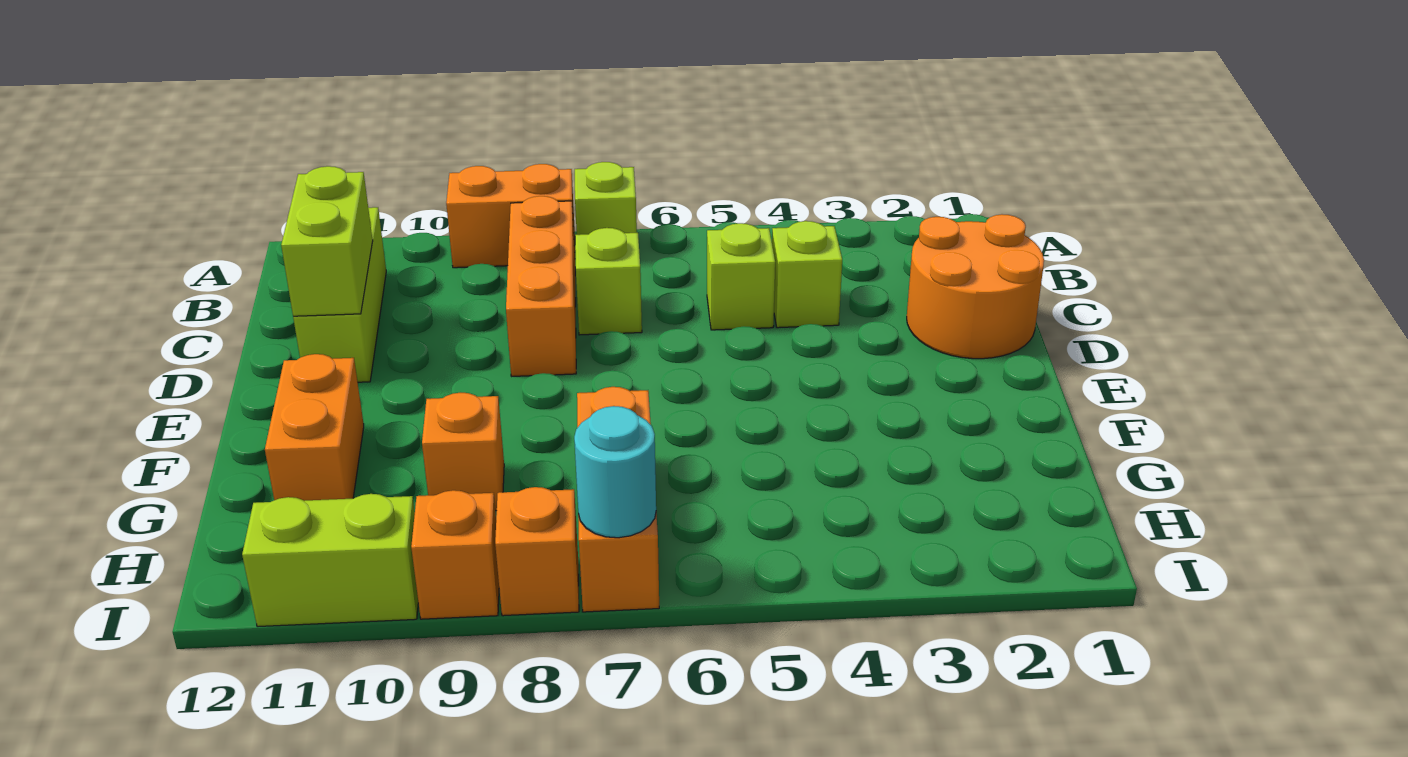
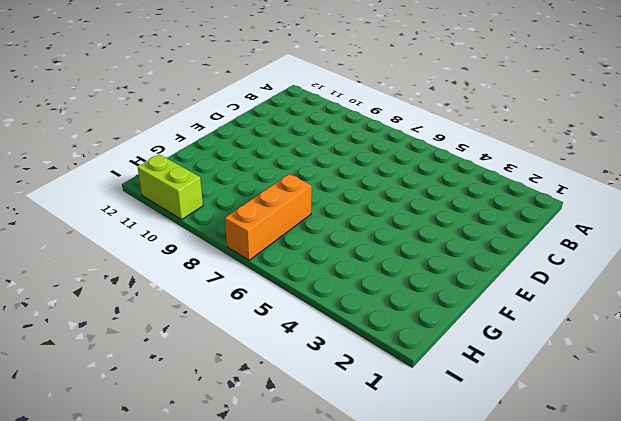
none -> lime brick A7 level 1
none -> orange brick A8:A9 level 1
none -> orange brick B8:D8 level 1

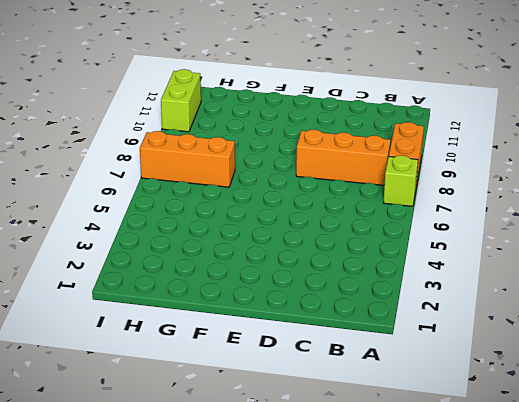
none -> lime brick B11:D11 level 1
none -> orange round brick C1:D2 level 1
none -> lime brick C4 level 1

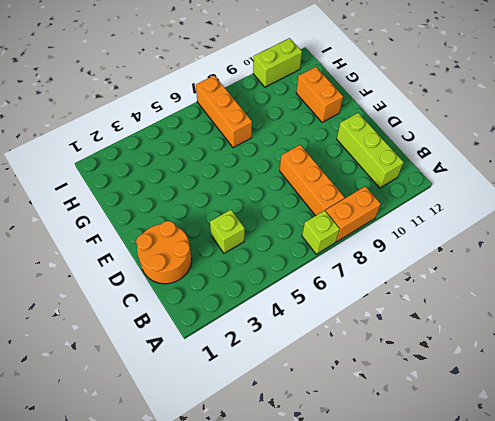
none -> lime brick C5 level 1
none -> lime brick C7 level 1
none -> orange brick G9 level 1

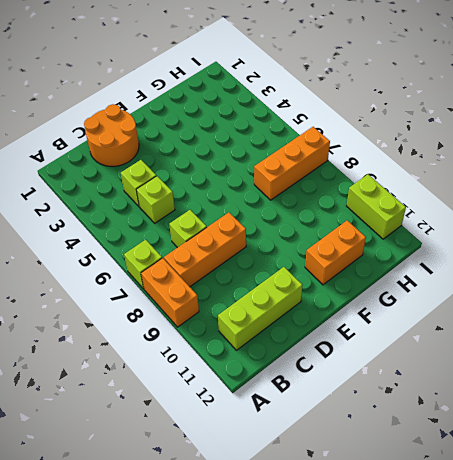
none -> orange brick G9 level 1
none -> orange brick I8 level 1
none -> orange brick I9 level 1

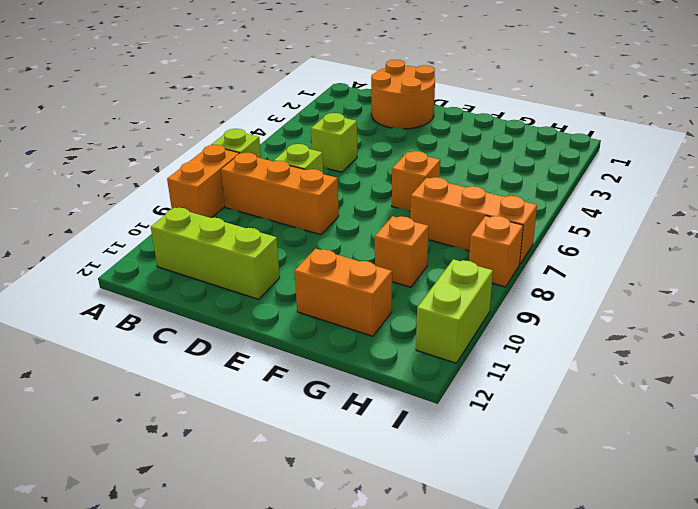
orange brick F6 level 1 -> orange brick I9 level 1
none -> lime brick C4 level 1
none -> lime brick C11:D11 level 2
none -> cyan round brick I7 level 2

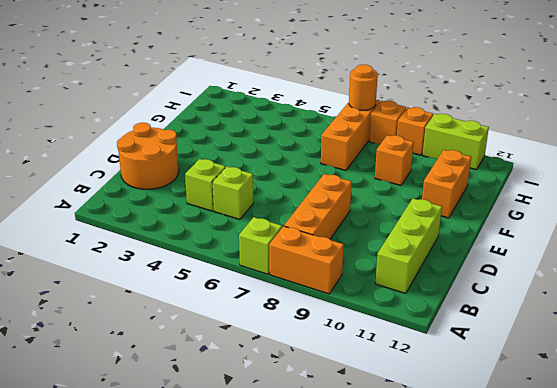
orange round brick I7 level 2 -> cyan round brick I7 level 2
none -> lime brick C7 level 1
none -> lime brick C11:D11 level 2

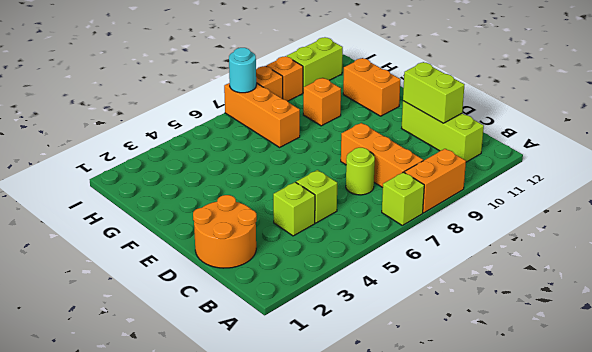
lime round brick C7 level 1 -> lime brick C7 level 1

